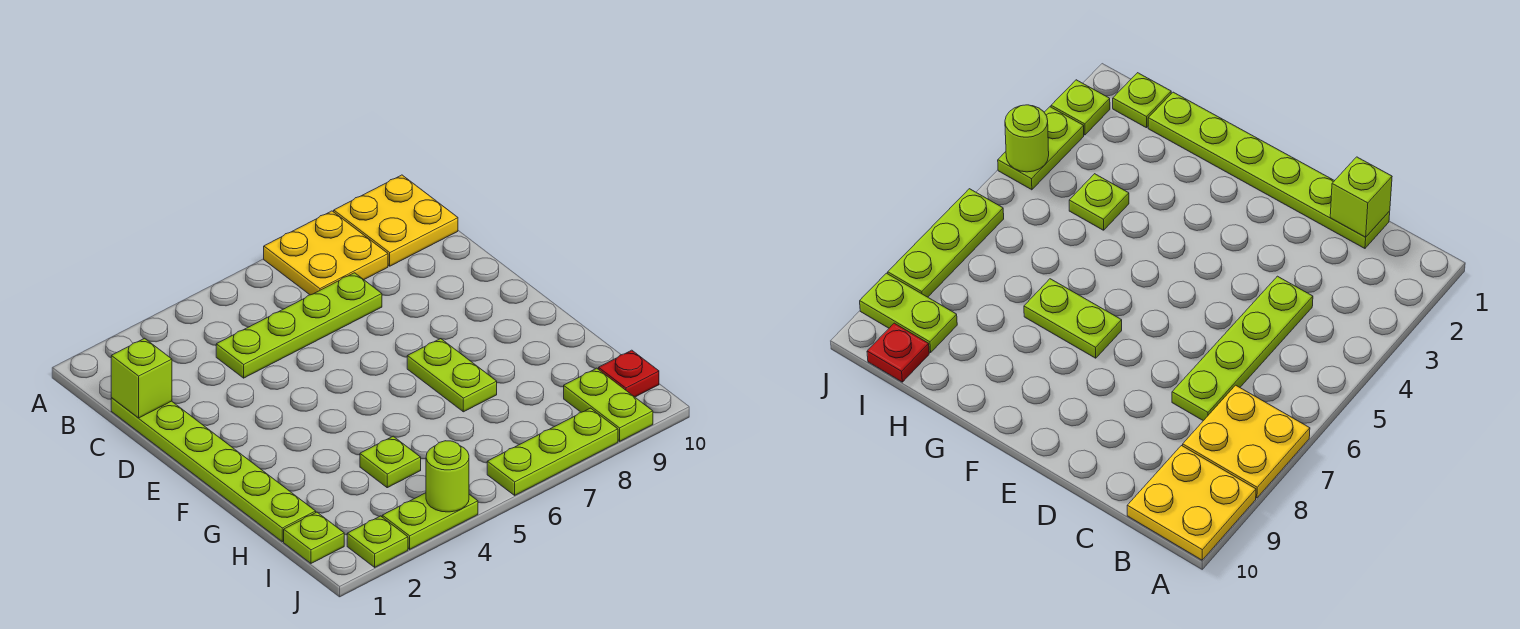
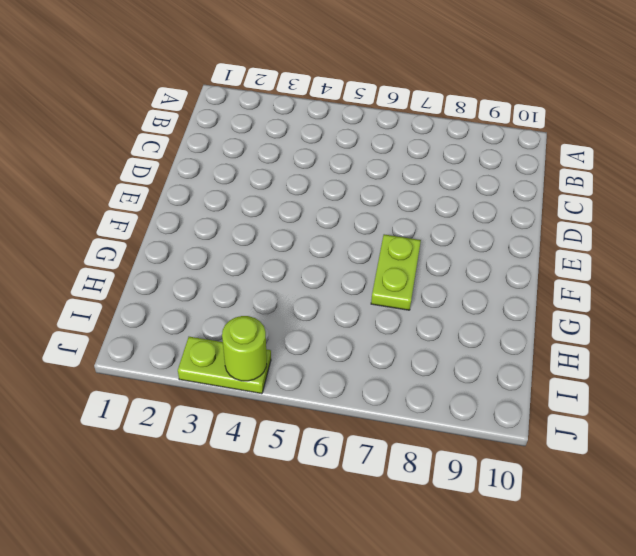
none -> yellow plate A7:B8 level 1
none -> yellow plate A9:B10 level 1
none -> lime plate C1:H1 level 1

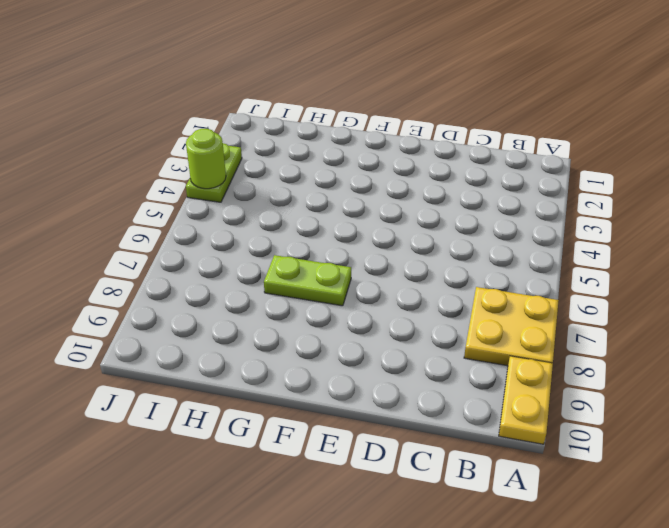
yellow plate A9:A10 level 1 -> yellow plate A9:B10 level 1
none -> lime plate C1:H1 level 1
none -> lime plate C4:C7 level 1
none -> lime plate H4 level 1

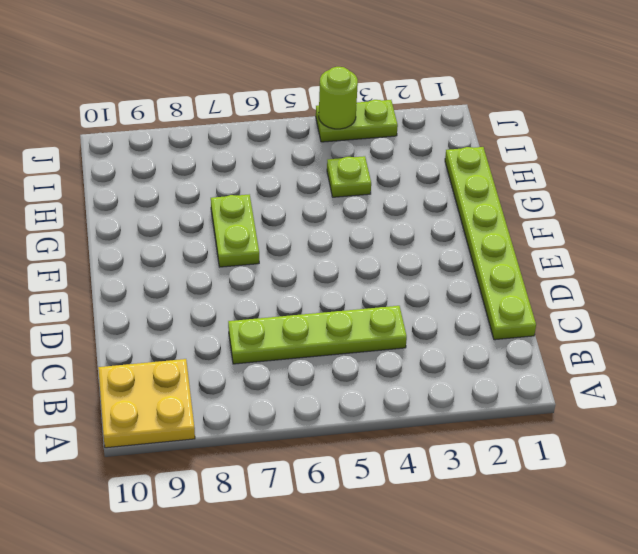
none -> yellow plate A7:B8 level 1
none -> lime plate I1 level 1
none -> lime plate I9:J9 level 1

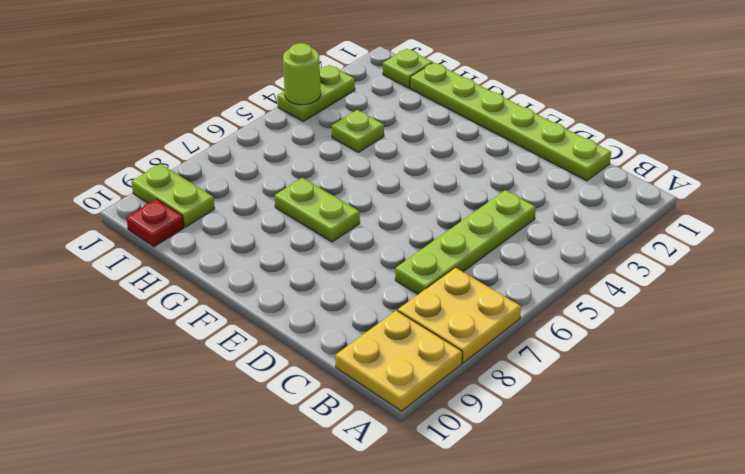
none -> lime plate J2 level 1
none -> lime plate J6:J8 level 1
none -> lime brick C1 level 2

